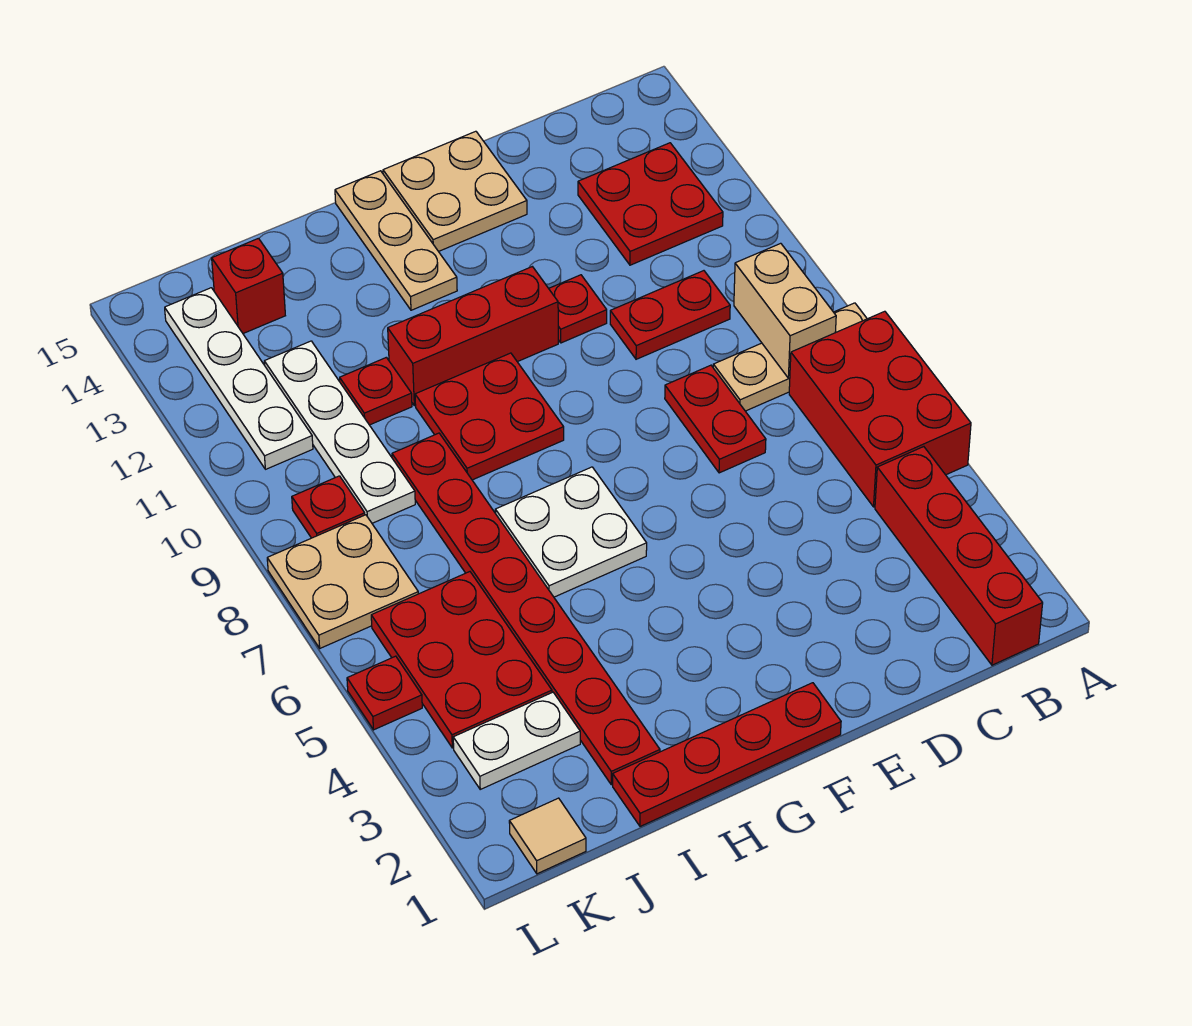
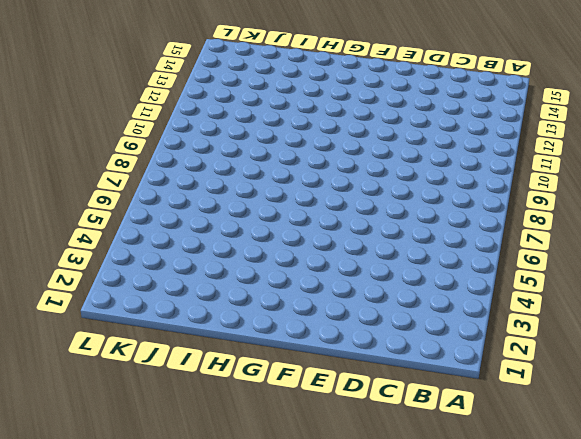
none -> red brick A5:B7 level 1
none -> tan plate A8:C8 level 1
none -> red brick B1:B4 level 1

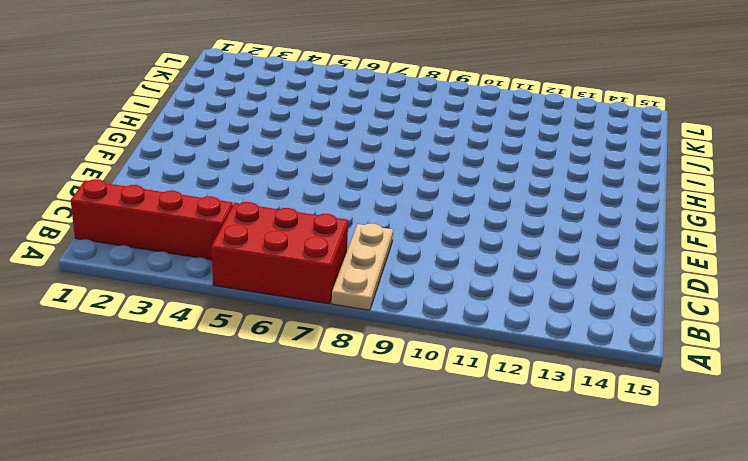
none -> red plate B12:C13 level 1
none -> red plate C10:D10 level 1
none -> red plate D7:D8 level 1

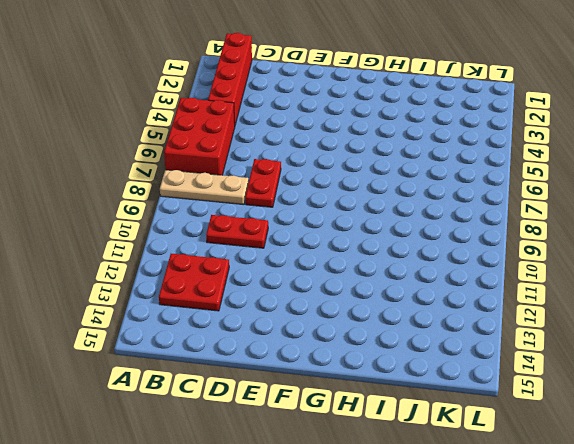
none -> red plate E11 level 1
none -> tan plate E14:F15 level 1
none -> red plate F1:I1 level 1

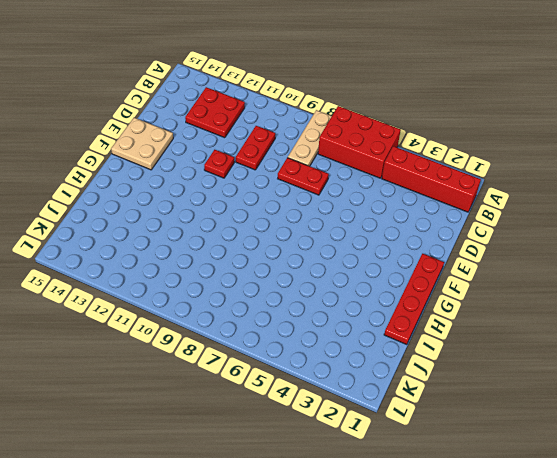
none -> red brick F11:H11 level 1
none -> white plate G6:H7 level 1
none -> red plate G9:H10 level 1

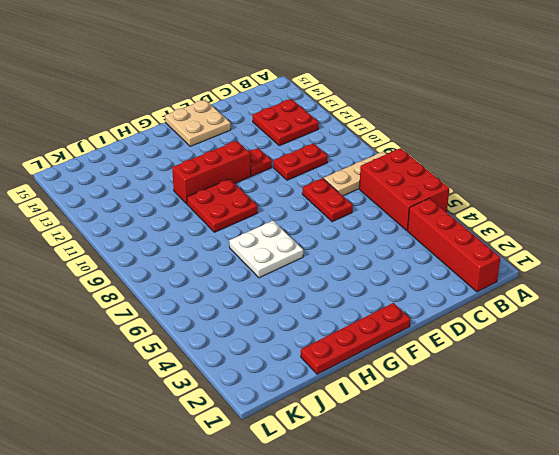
none -> tan plate G13:G15 level 1
none -> red plate I2:I9 level 1
none -> red plate I11 level 1

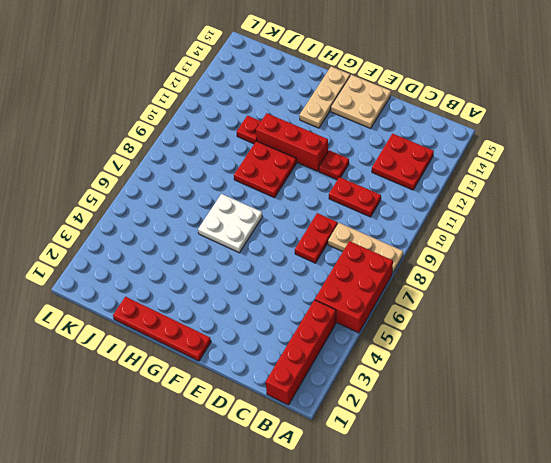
none -> red plate I2:I9 level 1
none -> white plate J3:K3 level 1
none -> red plate J4:K6 level 1

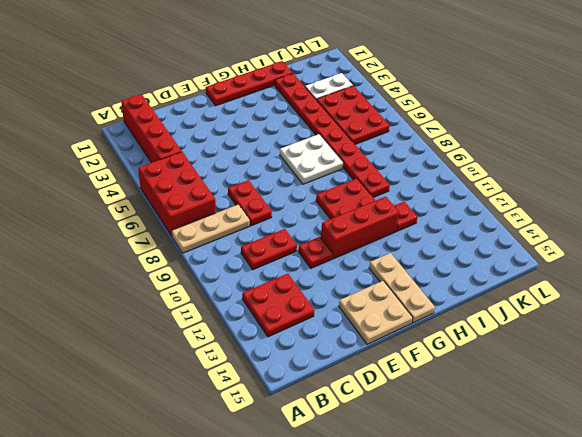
none -> white plate J9:J12 level 1
none -> red brick J14 level 1
none -> tan tile K1 level 1

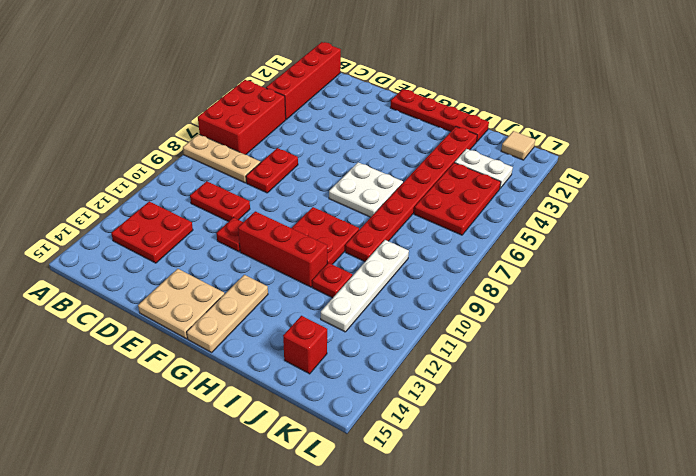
none -> tan plate K7:L8 level 1
none -> red plate K9 level 1
none -> white plate K11:K14 level 1

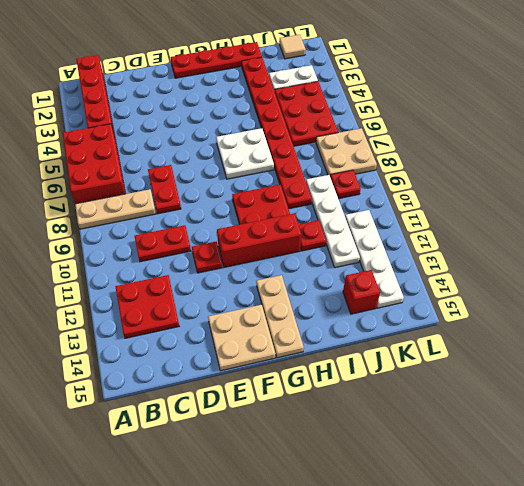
none -> red plate L5 level 1
none -> tan brick B8:B9 level 2

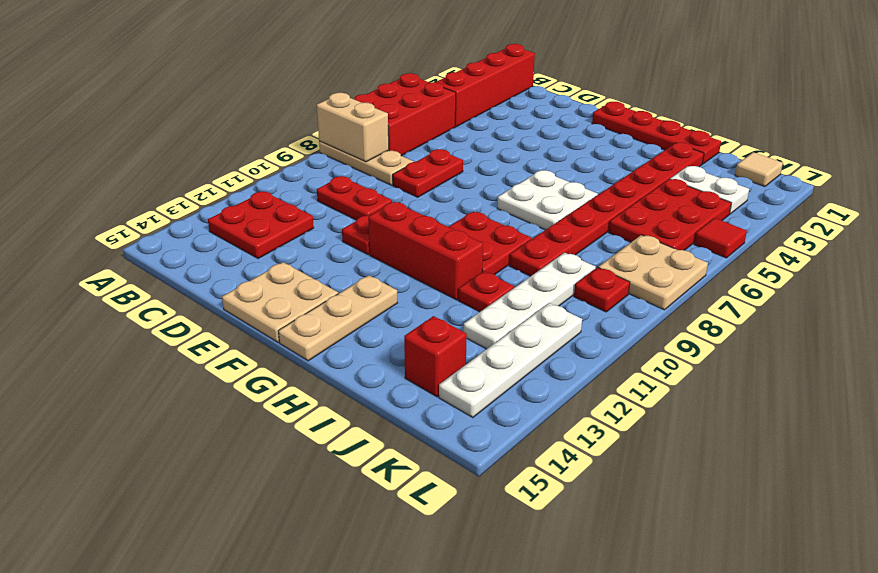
tan brick A8:B8 level 2 -> tan brick B8:B9 level 2
red tile L5 level 1 -> red plate L5 level 1

